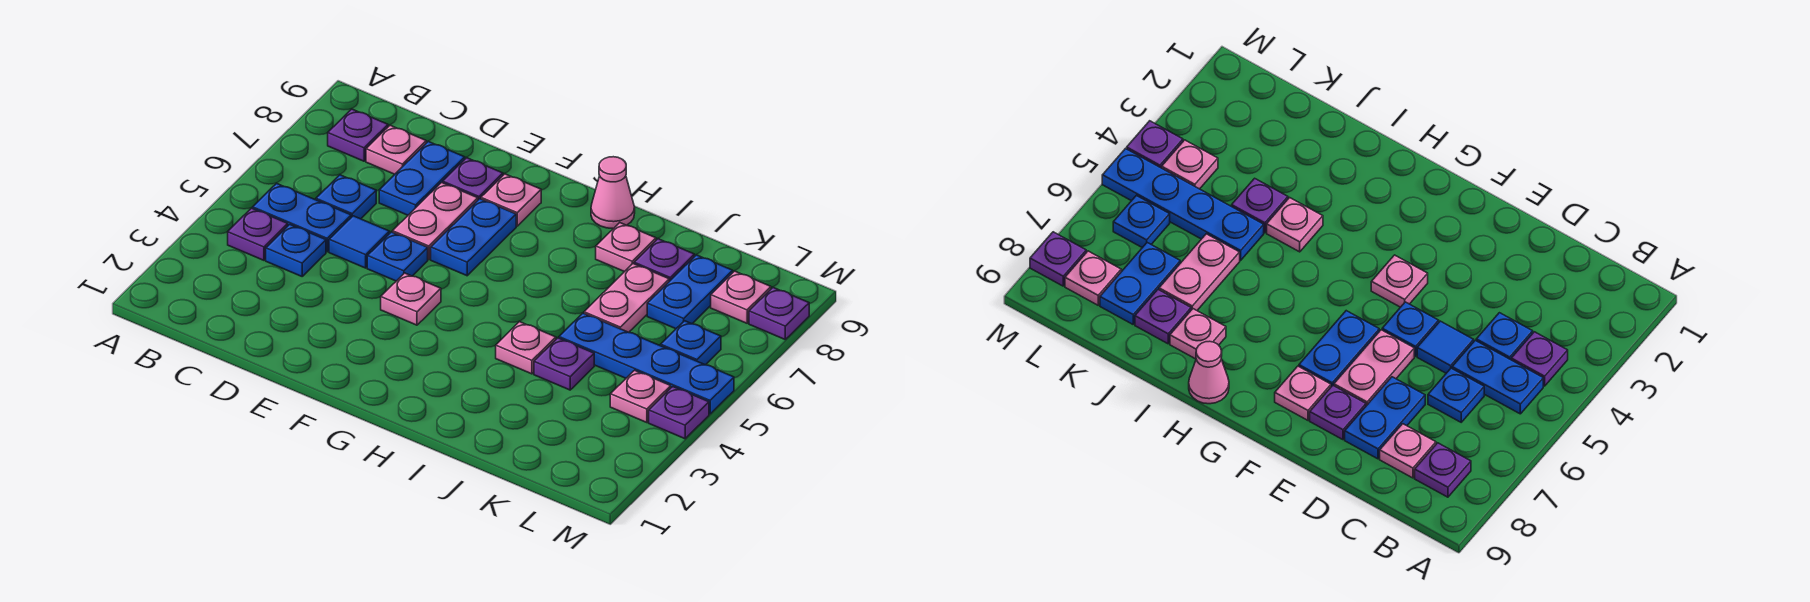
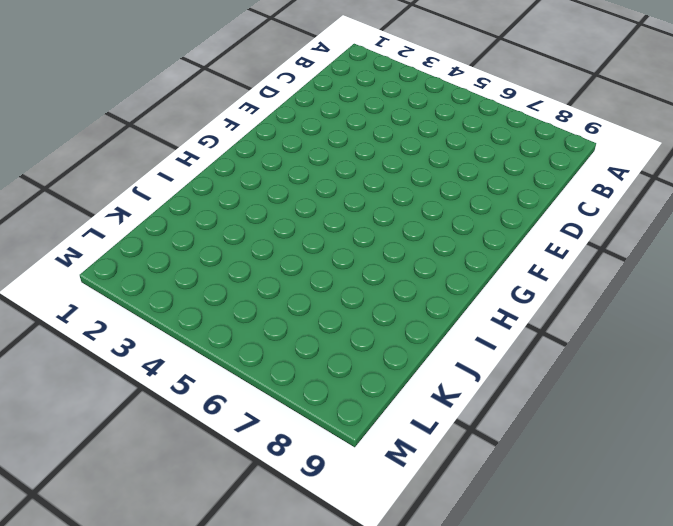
none -> purple plate B4 level 1
none -> blue plate B5:C5 level 1
none -> purple plate B8 level 1

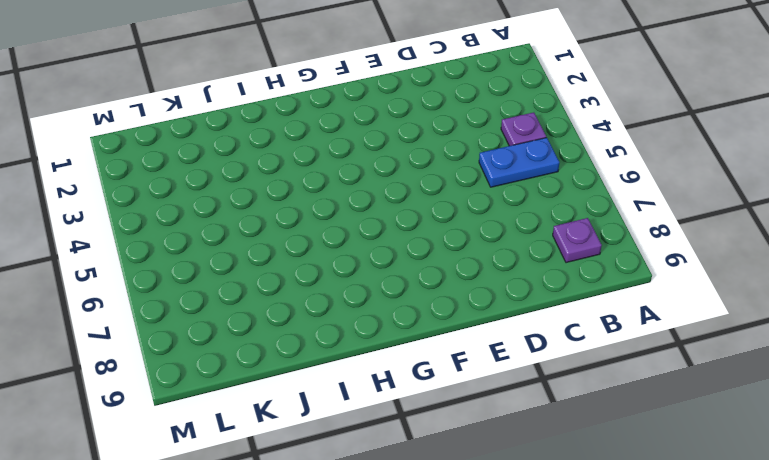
none -> blue plate C4 level 1
none -> blue plate C6 level 1
none -> pink plate C8 level 1

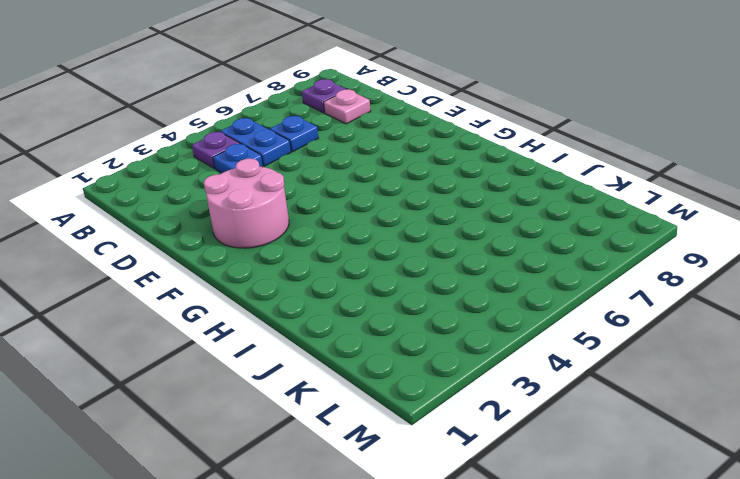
pink round brick E2:F3 level 1 -> none
none -> blue tile D5 level 1
none -> blue plate D7:D8 level 1
none -> blue plate E5 level 1

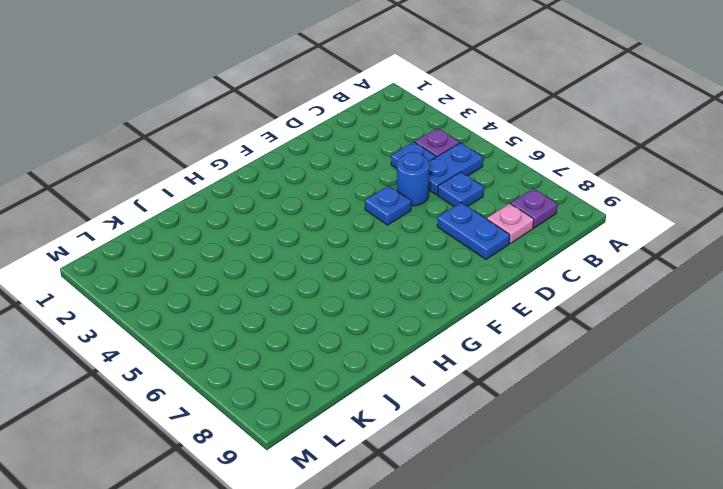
blue round brick D5 level 1 -> blue tile D5 level 1
none -> pink plate E6:E7 level 1
none -> purple plate E8 level 1
none -> pink plate F4 level 1

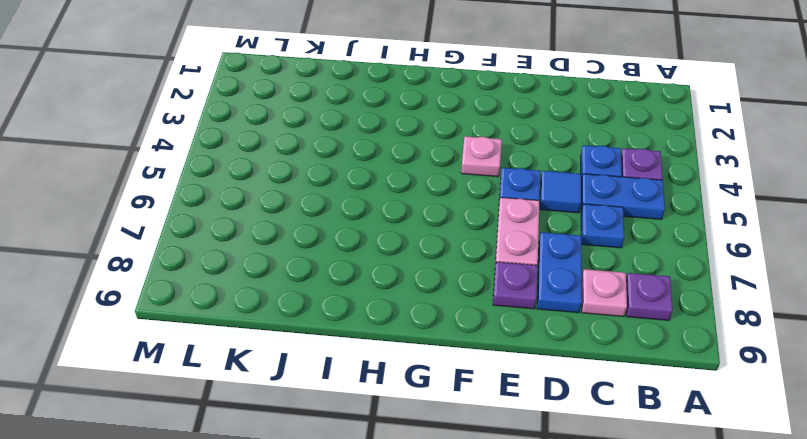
none -> blue plate F6:F7 level 1
none -> pink plate F8 level 1
none -> pink cone H9 level 1

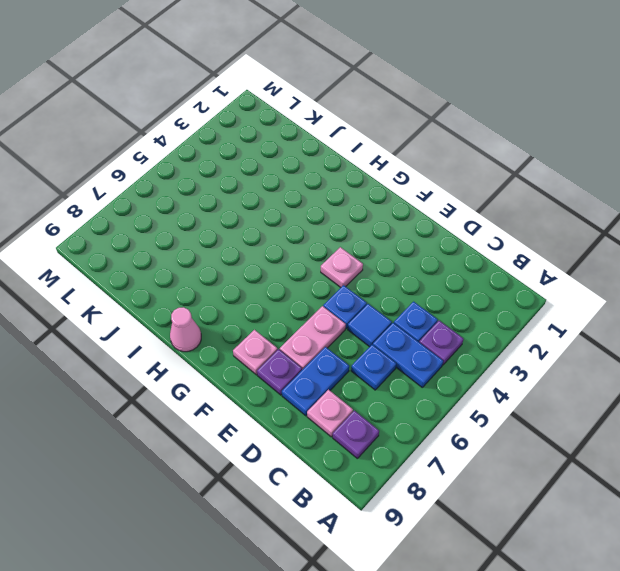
none -> blue plate F6:F7 level 1
none -> pink plate I4 level 1
none -> pink plate I8 level 1

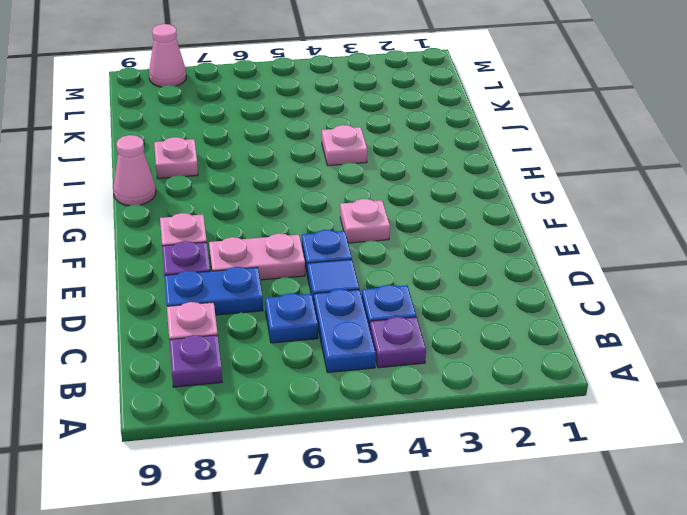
pink cone M8 level 1 -> purple plate M8 level 1
none -> blue plate F6:F7 level 1
none -> purple plate J4 level 1
none -> blue plate J5:M5 level 1

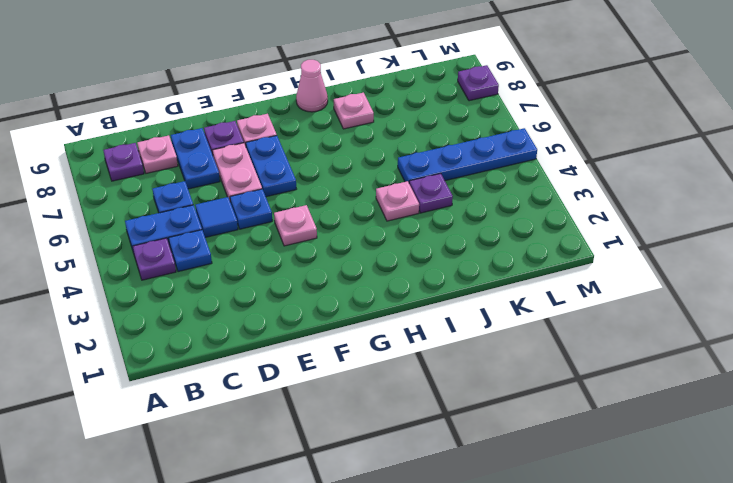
none -> pink plate J6:J7 level 1
none -> purple plate J8 level 1
none -> blue plate K7:K8 level 1

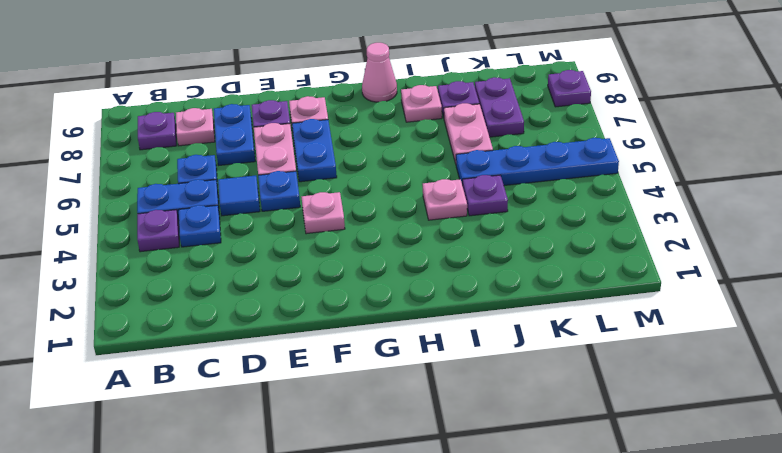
purple plate K7:K8 level 1 -> blue plate K7:K8 level 1
none -> pink plate L4 level 1
none -> blue plate L6 level 1
none -> pink plate L8 level 1

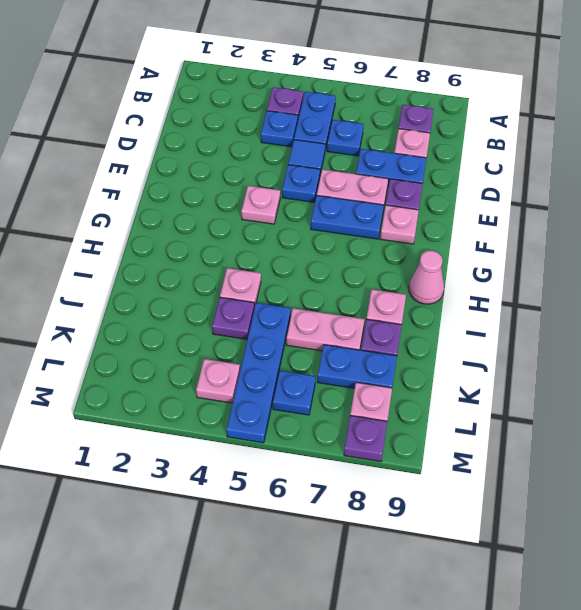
none -> purple plate M4 level 1

